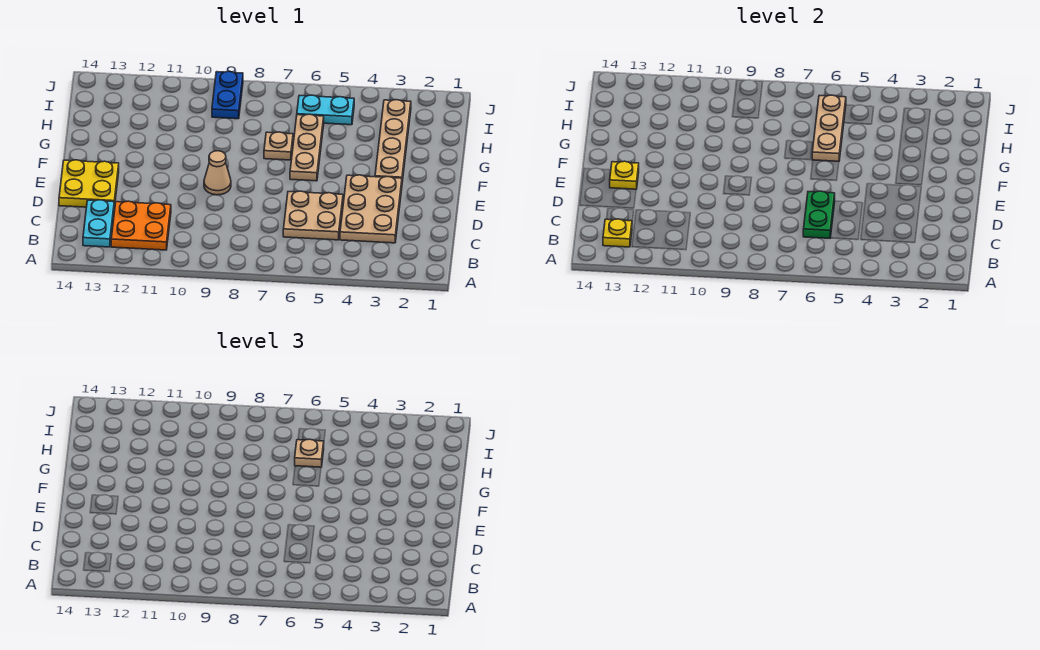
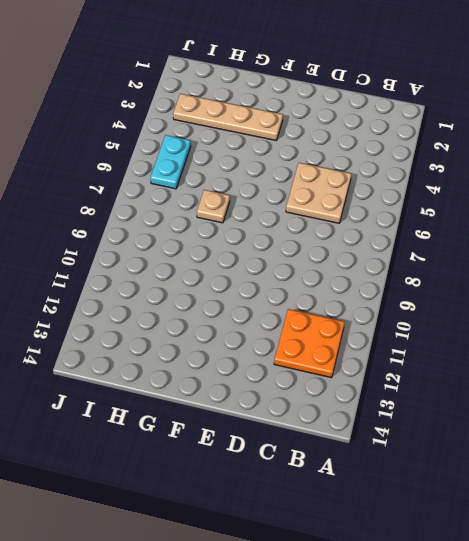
none -> cyan plate B13:C13 level 1
none -> tan plate C3:E4 level 1
none -> yellow plate D13:E14 level 1

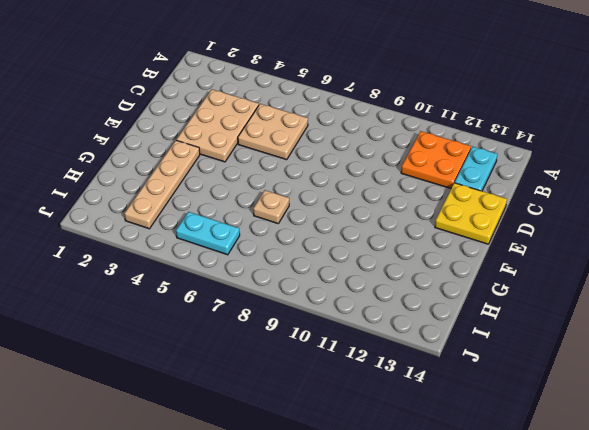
none -> tan cone E9 level 1
none -> tan plate F6:H6 level 1
none -> blue plate I9:J9 level 1

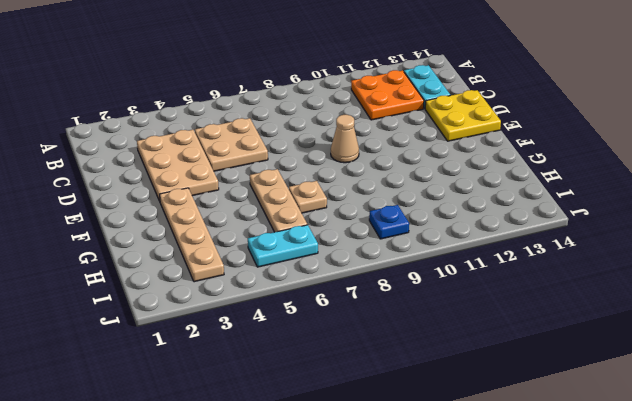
blue plate I9 level 1 -> blue plate I9:J9 level 1
none -> yellow plate B13 level 2
none -> green plate C6:D6 level 2
none -> yellow plate E13 level 2

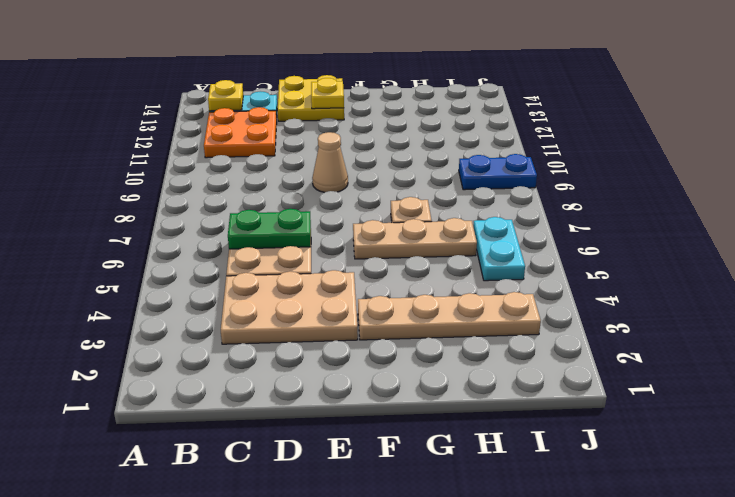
none -> tan plate G6:I6 level 2
none -> tan plate H6 level 3

